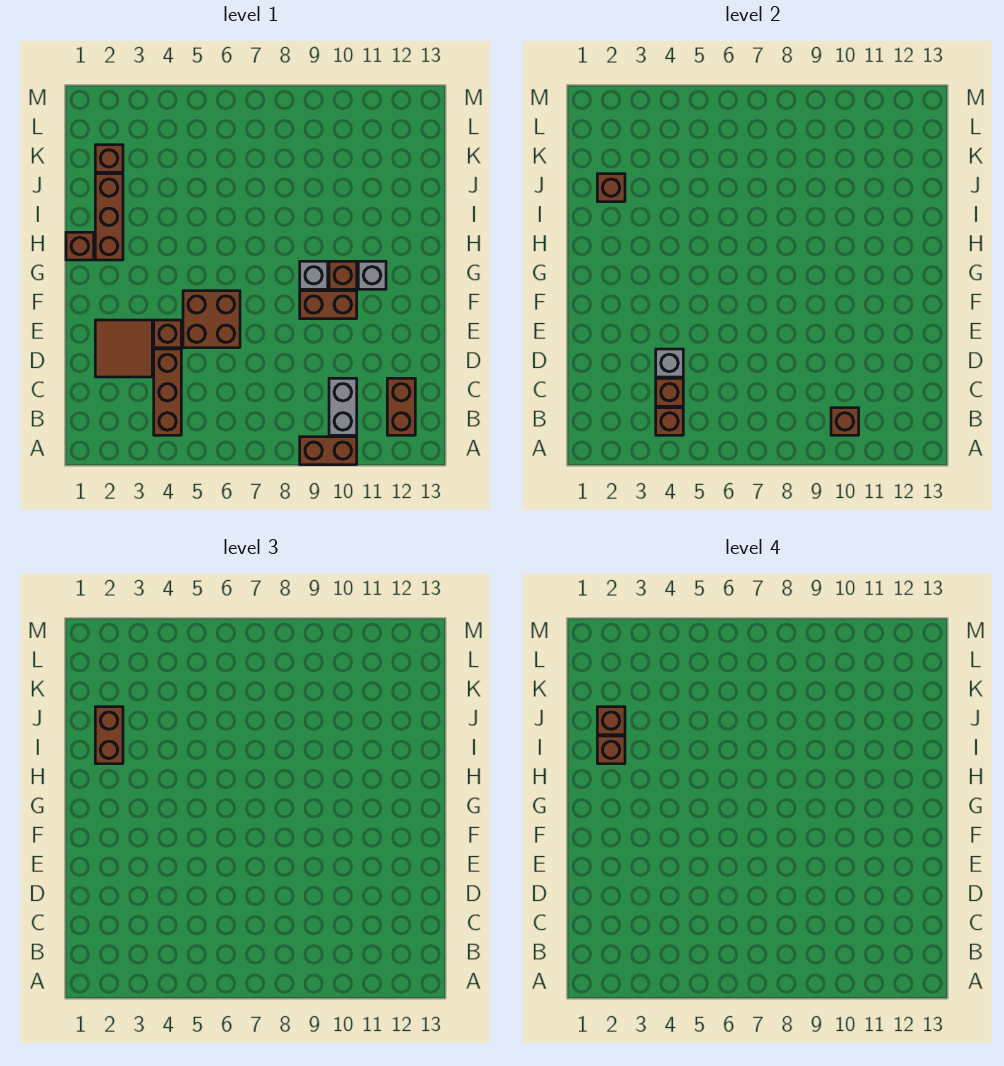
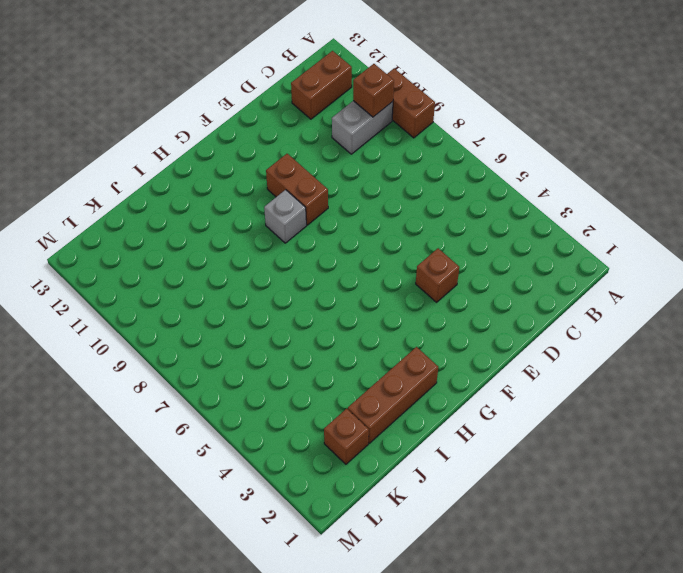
none -> brown brick B4:D4 level 1
none -> brown tile D2:E3 level 1
none -> brown brick E5:F6 level 1

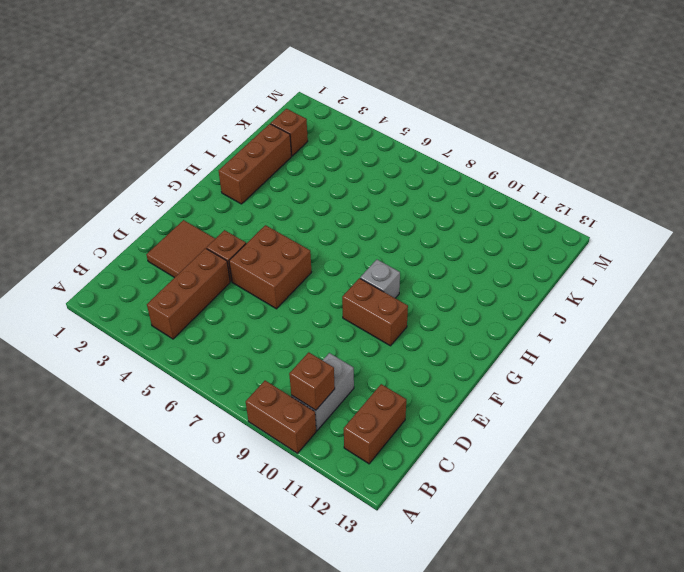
none -> brown brick G10 level 1
none -> grey brick G11 level 1
none -> brown brick H1 level 1

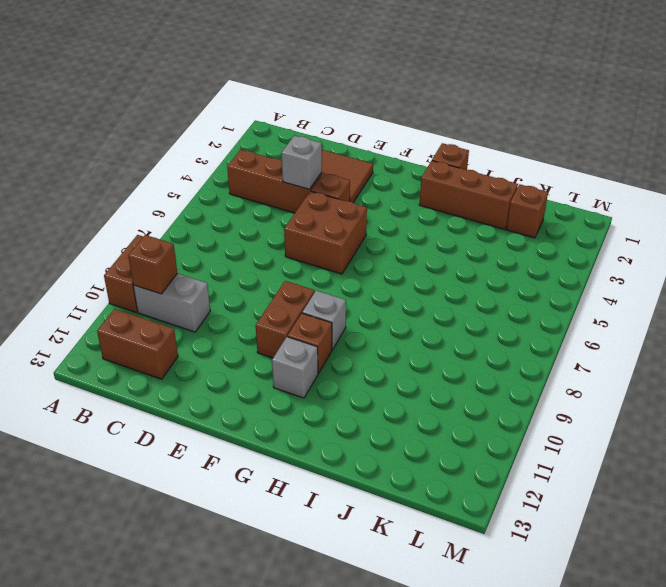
none -> brown brick B4 level 2
none -> brown brick C4 level 2
none -> brown brick J2 level 2

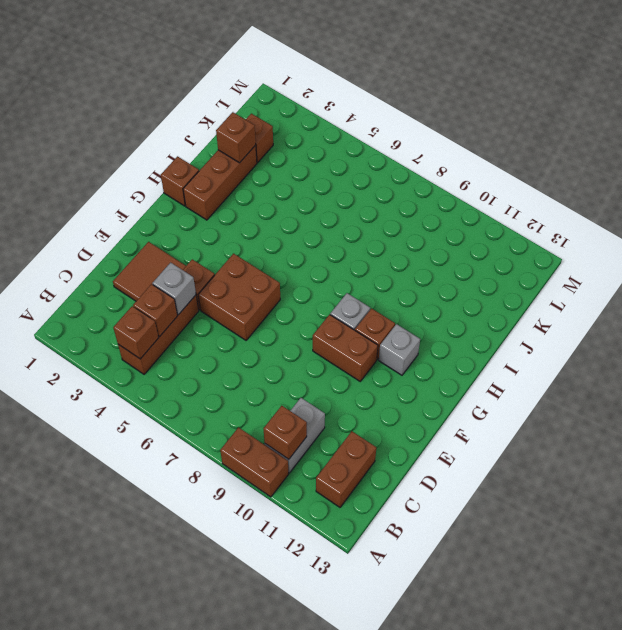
none -> brown brick I2:J2 level 3
none -> brown brick I2 level 4
none -> brown brick J2 level 4

